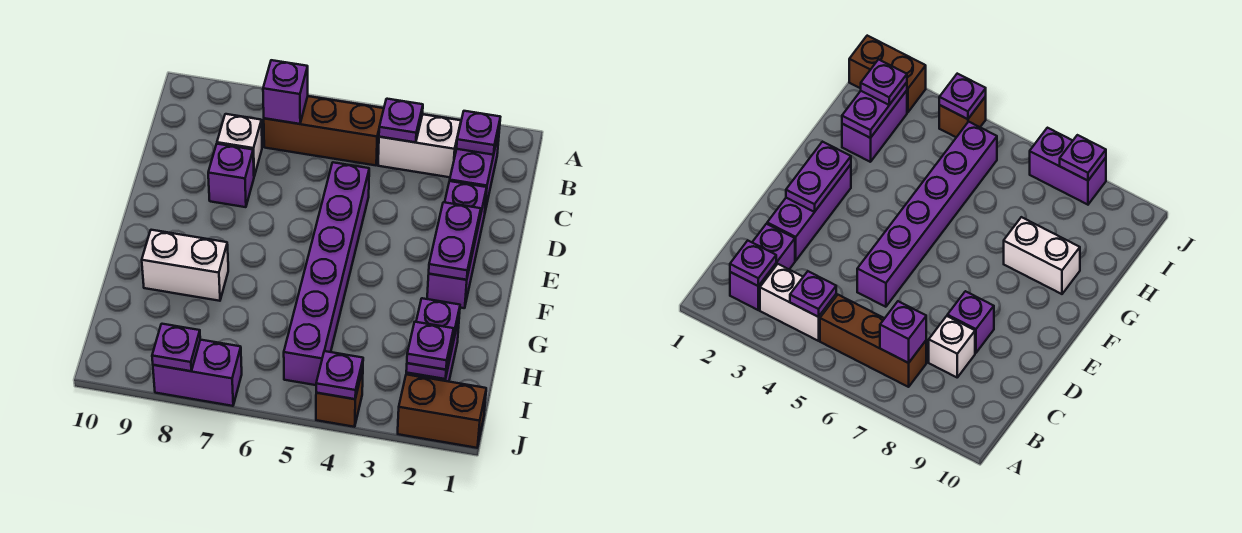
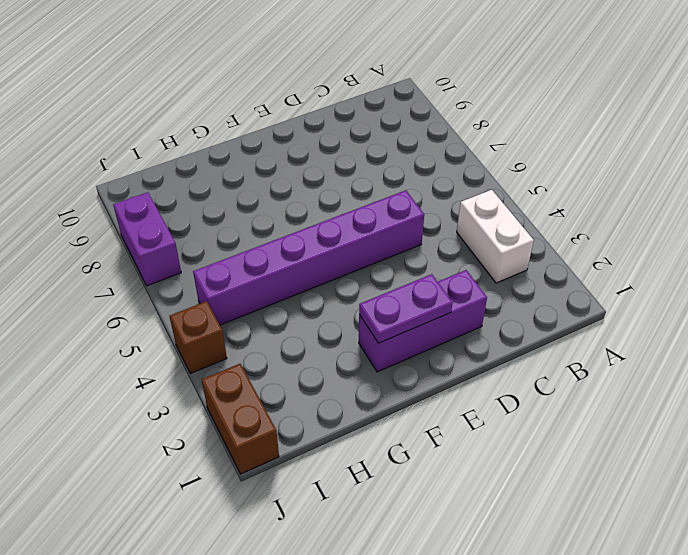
none -> purple brick B2:C2 level 1
none -> brown brick B5:B7 level 1
none -> white brick C8 level 1

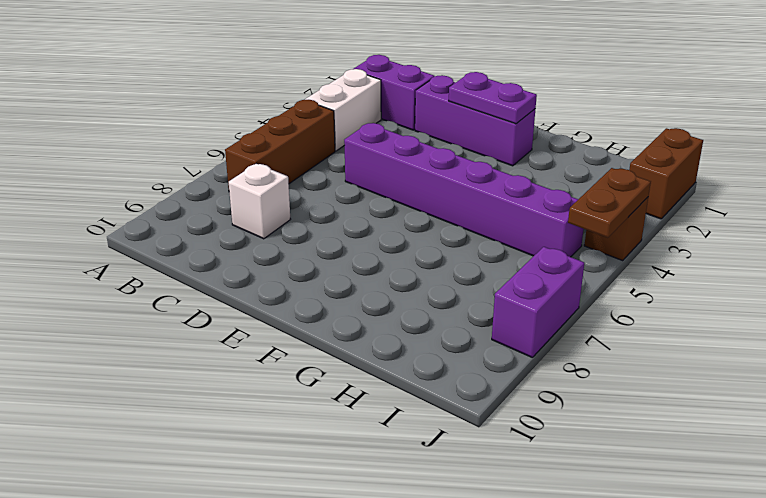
brown plate J4:J5 level 2 -> purple plate J4 level 2
none -> purple brick D8 level 1
none -> white brick G8:G9 level 1
none -> purple brick H2:I2 level 1

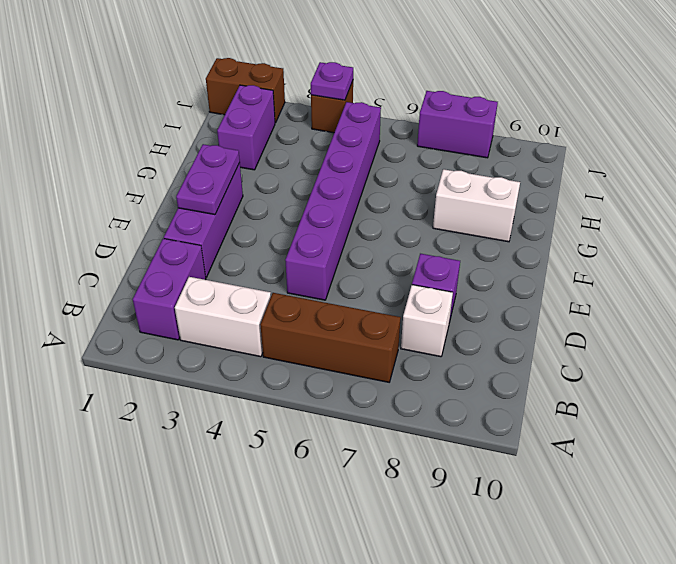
none -> purple plate B2 level 2
none -> purple plate B4 level 2
none -> purple brick B7 level 2

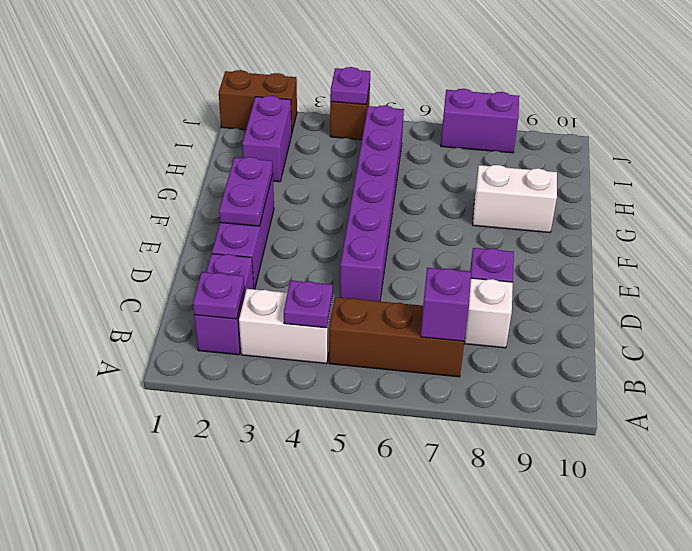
none -> purple plate H2:I2 level 2
none -> purple plate J8 level 2
none -> purple plate I2 level 3

